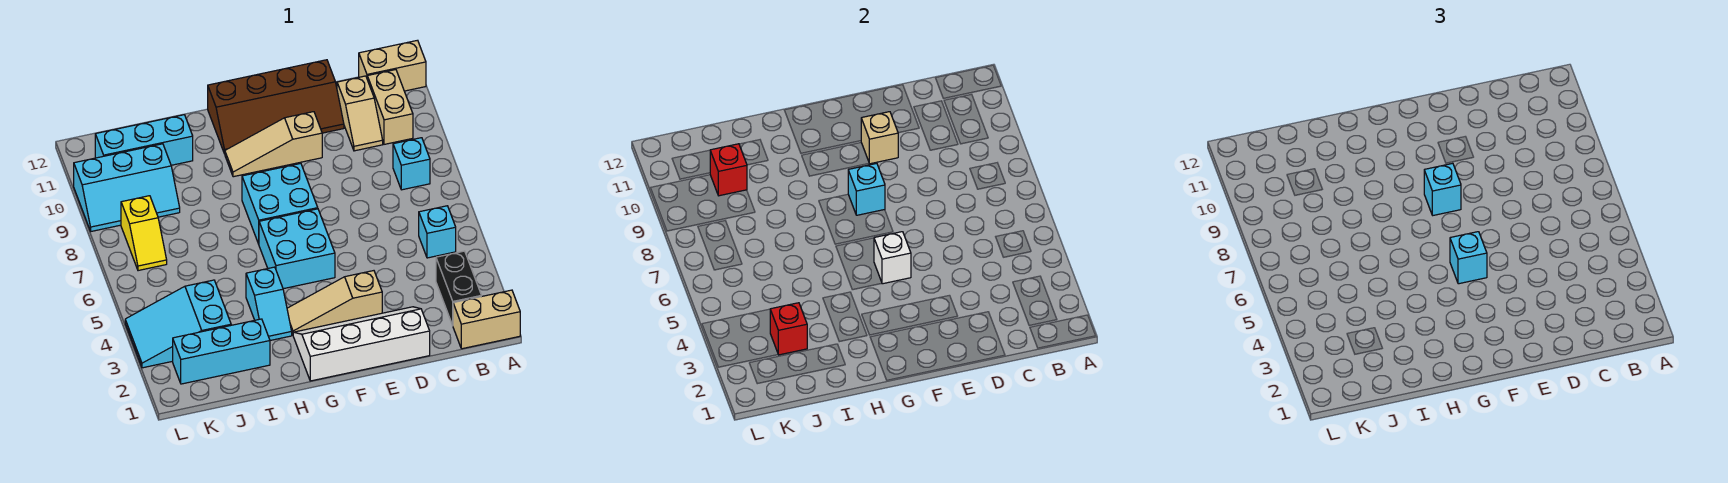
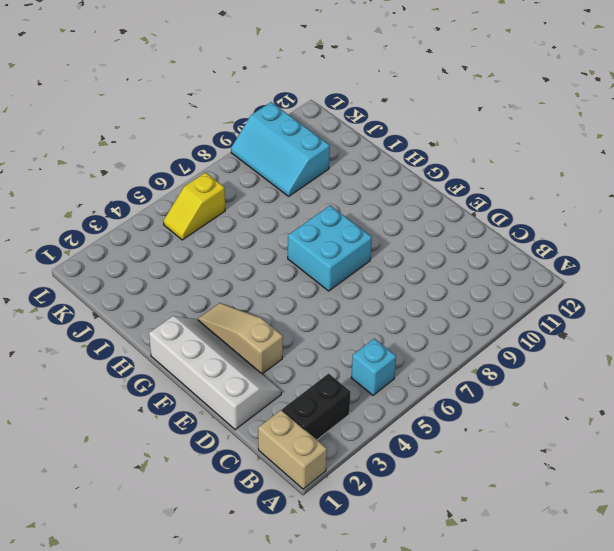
yellow slope K5:K6 level 1 top 6 -> yellow slope K7:K8 level 1 top 8
none -> tan brick A12:B12 level 1
none -> cyan brick B8 level 1
none -> tan brick B10:B11 level 1

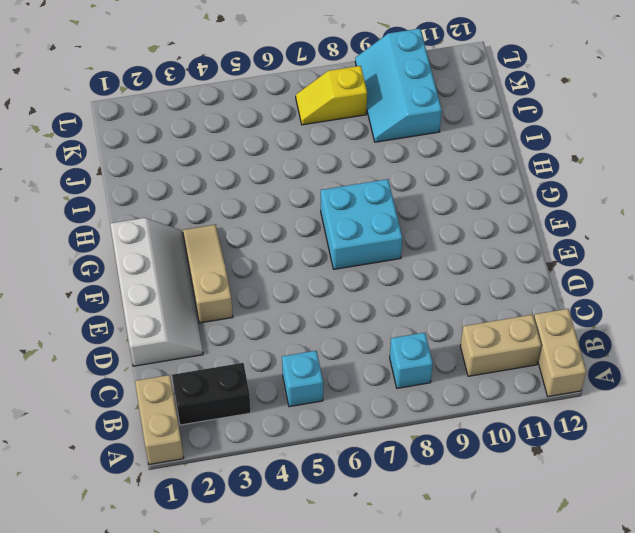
none -> tan slope C10:C11 level 1 top 11
none -> brown slope D11:G12 level 1 top 12
none -> tan slope E10:G10 level 1 top E

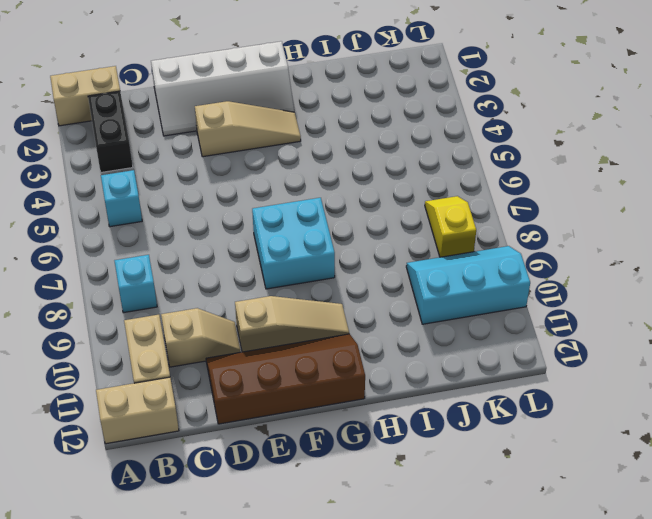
tan slope C10:D10 level 1 top C -> tan slope C10:C11 level 1 top 11
none -> cyan brick F5:G6 level 1
none -> cyan slope H3:H4 level 1 top 4
none -> cyan brick I2:K2 level 1

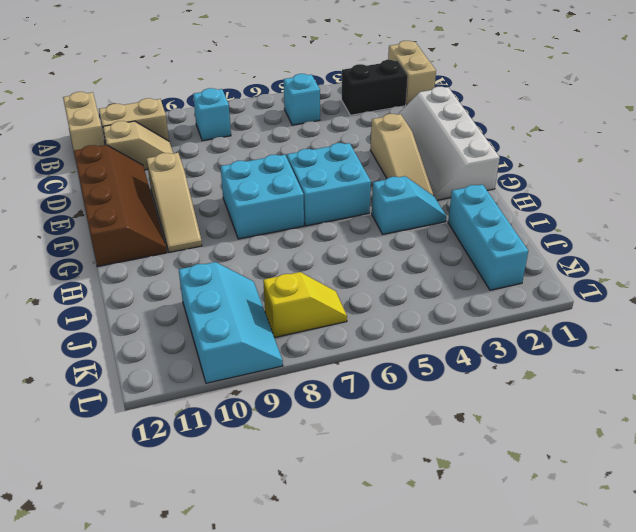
none -> cyan brick I11:K11 level 1
none -> cyan slope J3:L4 level 1 top J
none -> tan brick E10 level 2

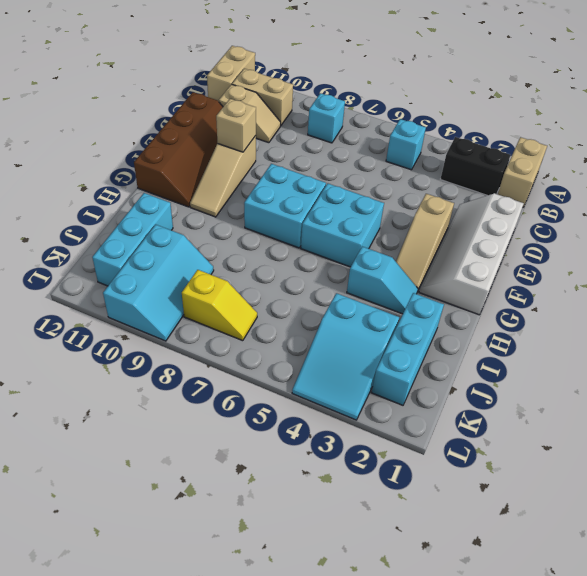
none -> white brick F5 level 2
none -> cyan brick F8 level 2
none -> red brick J3 level 2

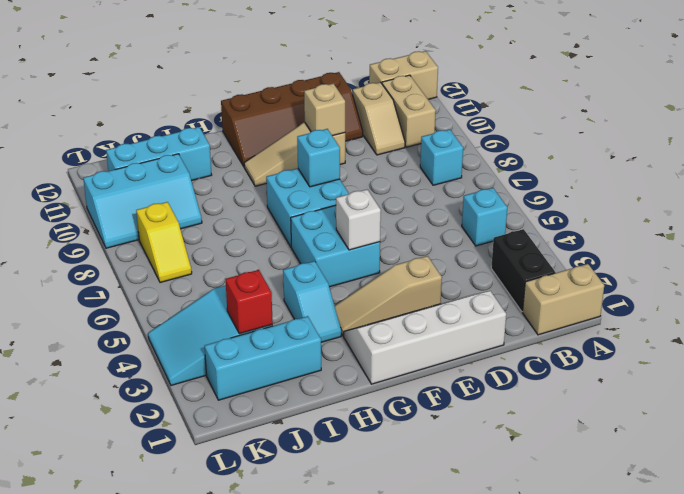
none -> red brick J10 level 2
none -> cyan brick F5 level 3
none -> cyan brick F8 level 3

